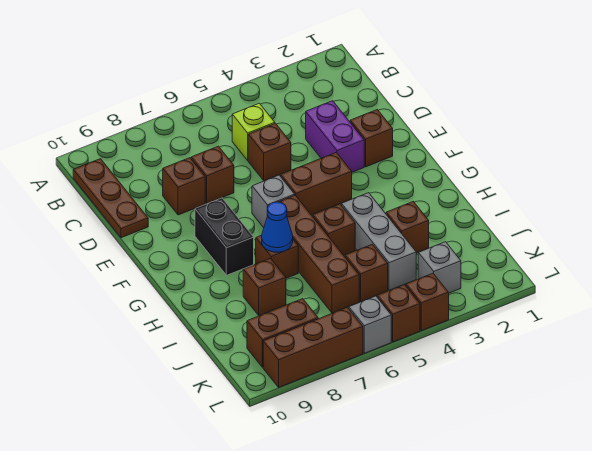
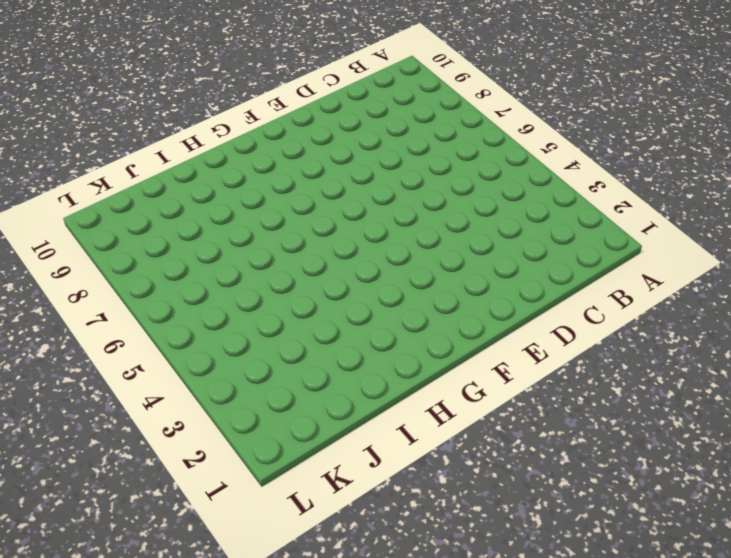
none -> brown plate B10:D10 level 1
none -> lime brick C5 level 1
none -> purple brick D3:E3 level 1

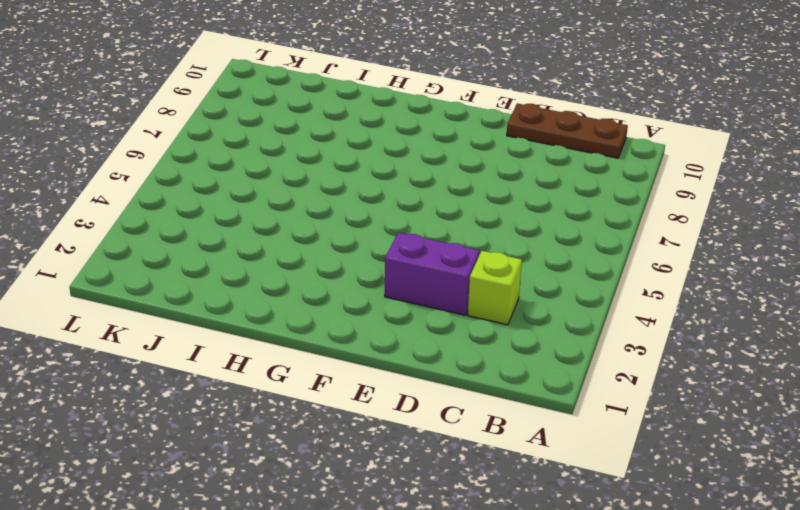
lime brick C3 level 1 -> lime brick C5 level 1
none -> brown brick D5 level 1
none -> brown brick D7 level 1
none -> brown brick D8 level 1

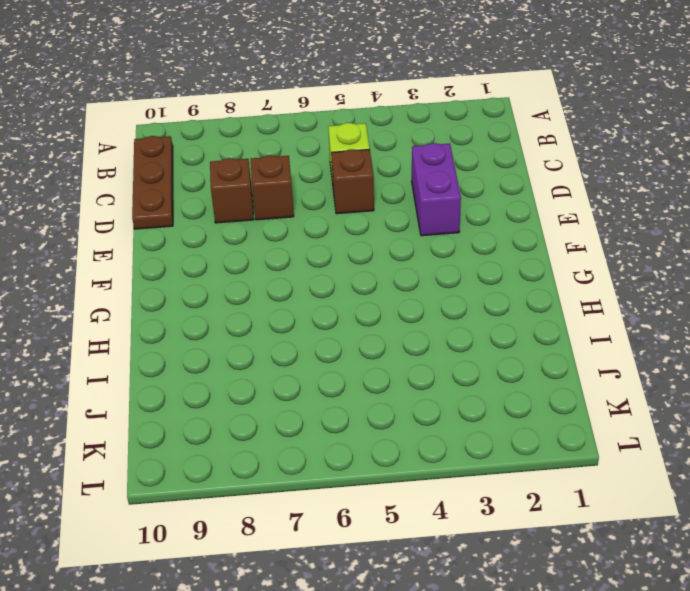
none -> brown brick E2 level 1
none -> brown brick F4:F5 level 1
none -> grey brick F6 level 1

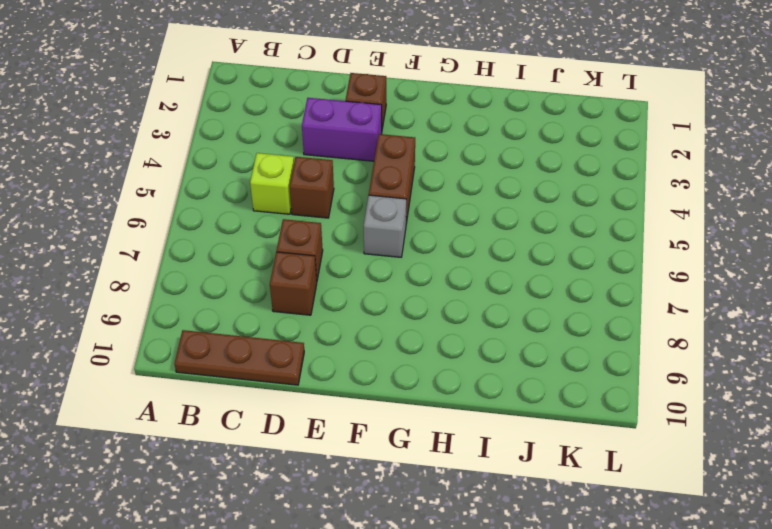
none -> black brick F8:G8 level 1
none -> brown brick G6:J6 level 1
none -> grey brick H4:J4 level 1

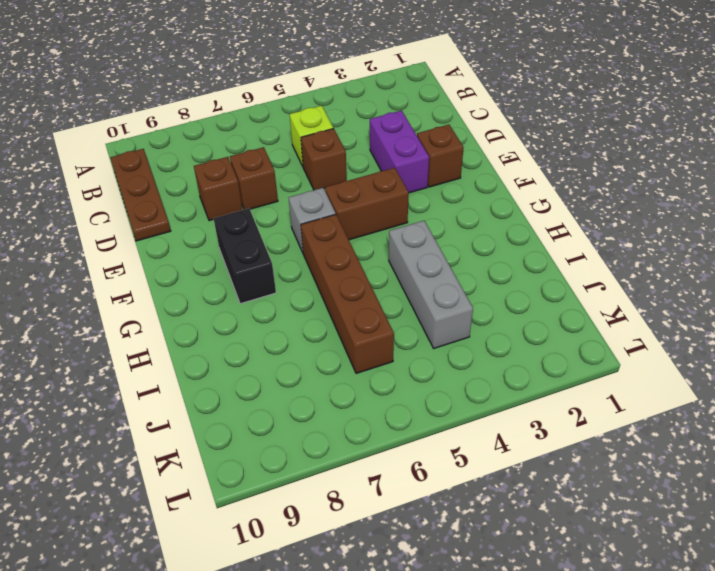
none -> brown brick H5 level 1
none -> brown brick H7 level 1
none -> brown brick I3 level 1

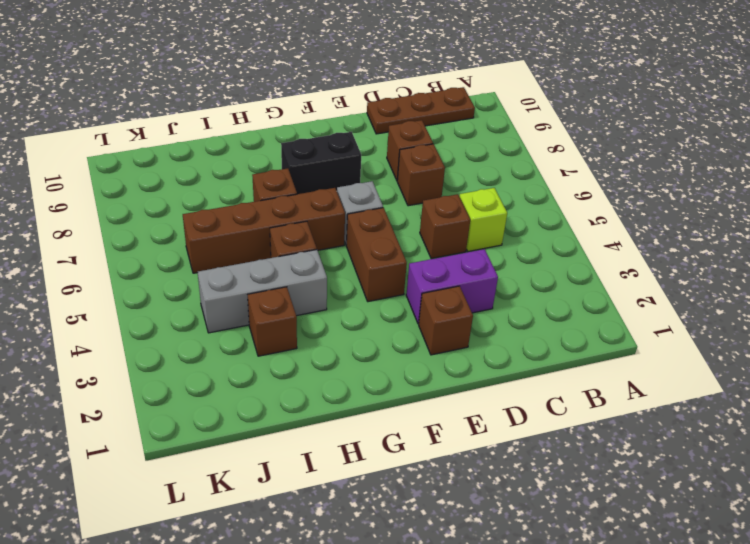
none -> brown brick I8 level 1
none -> brown brick J5 level 1
none -> grey brick K3 level 1

